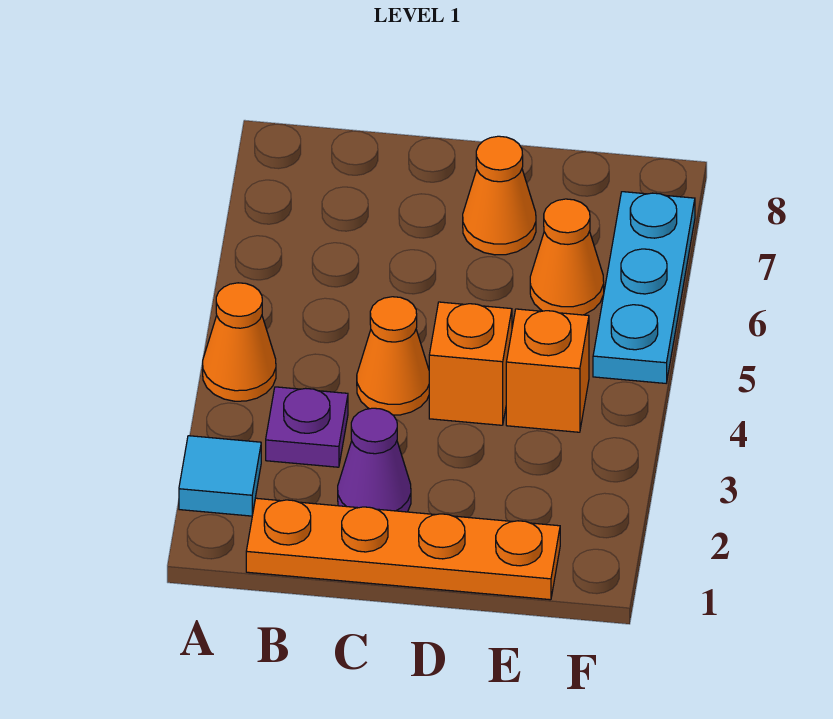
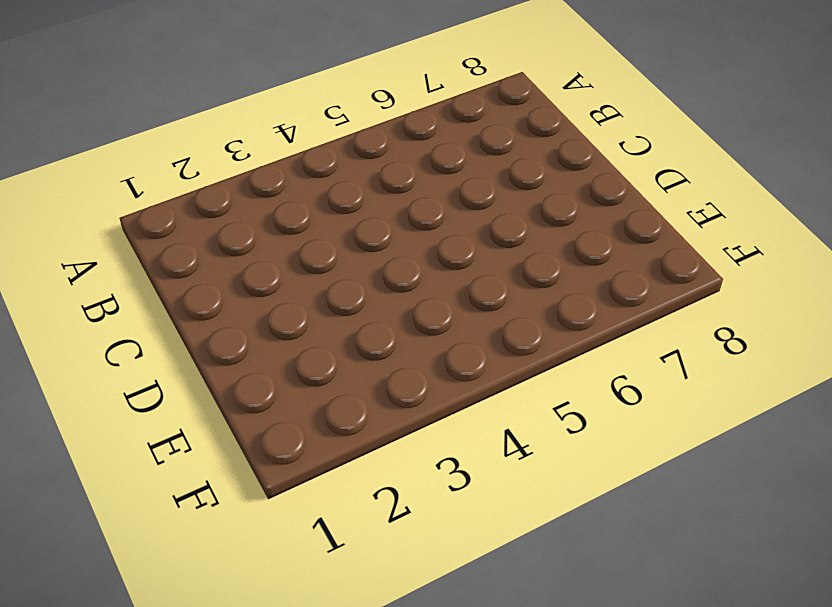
none -> cyan tile A2 level 1
none -> orange cone A4 level 1

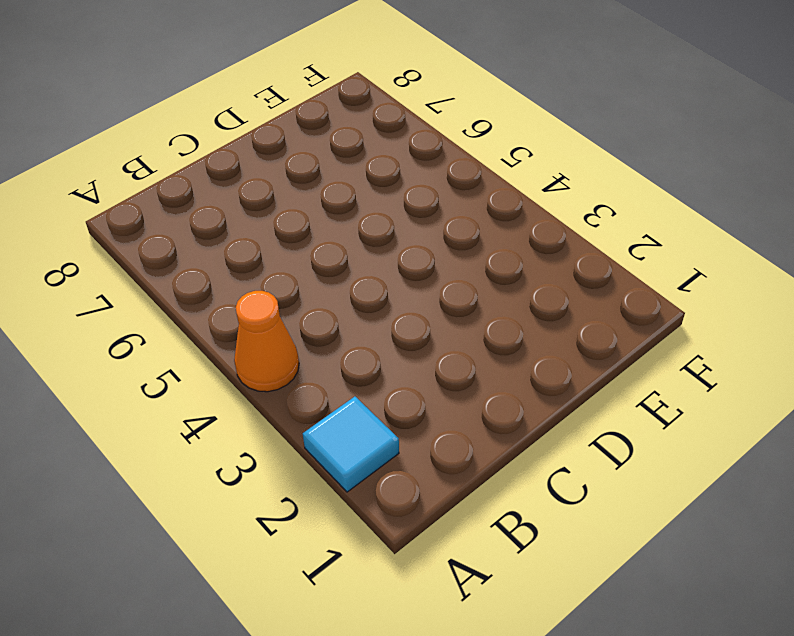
none -> orange plate B1:E1 level 1
none -> purple plate B3 level 1

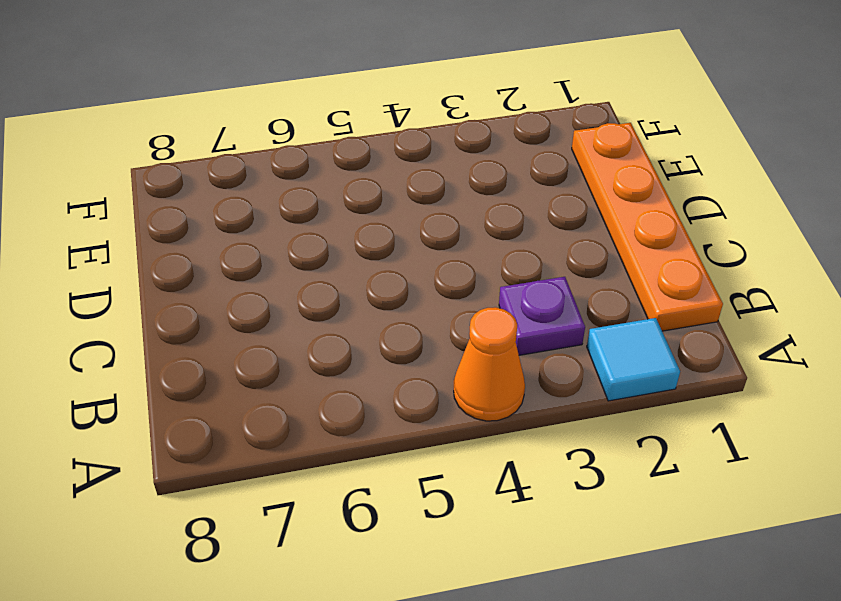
none -> purple cone C2 level 1
none -> orange cone C4 level 1

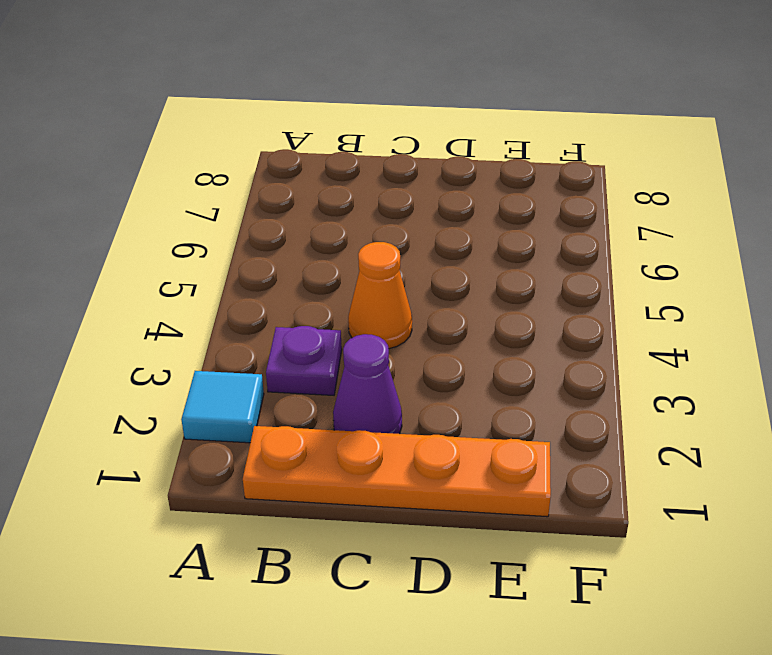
none -> orange cone A4 level 1
none -> orange brick D4 level 1

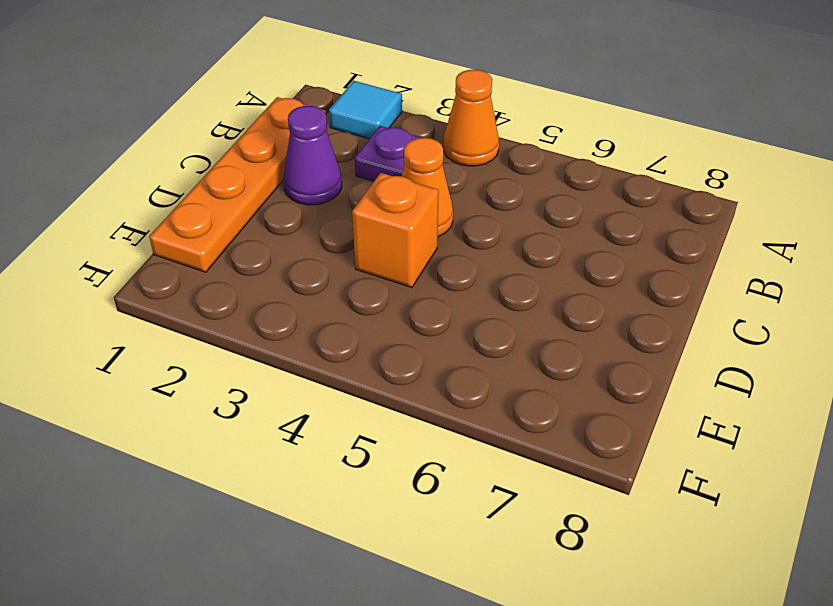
none -> orange cone D7 level 1
none -> orange brick E4 level 1

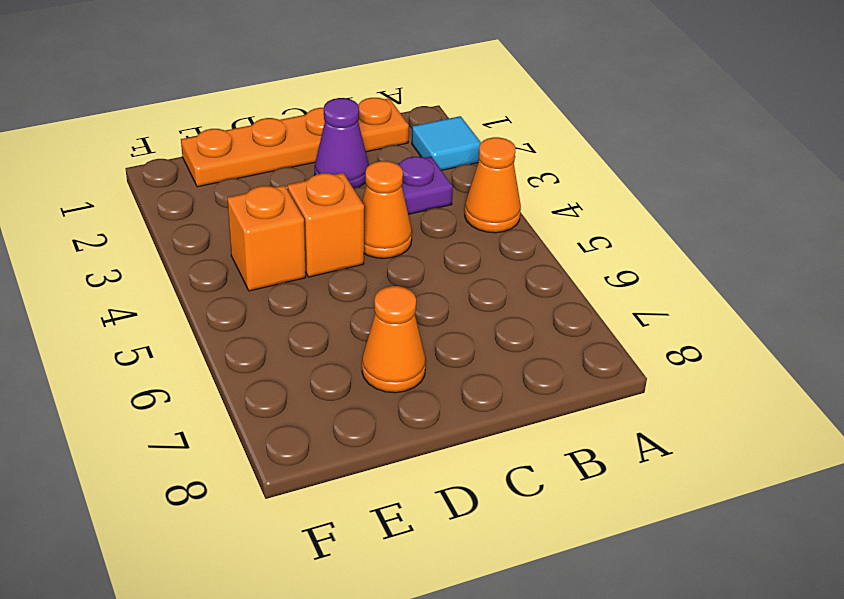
none -> orange cone E6 level 1
none -> cyan plate F5:F7 level 1

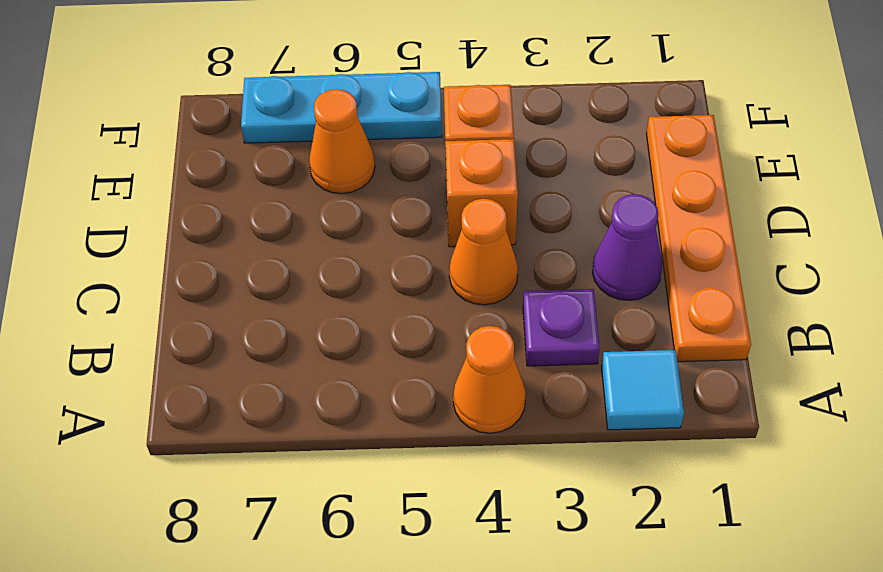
none -> orange cone D7 level 1

